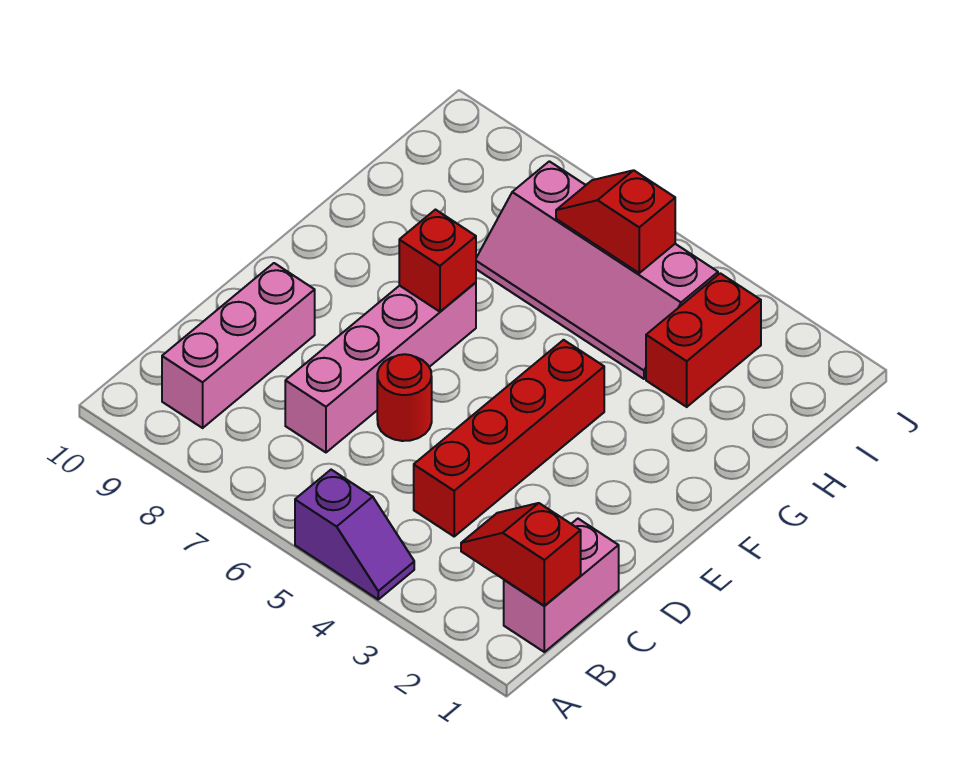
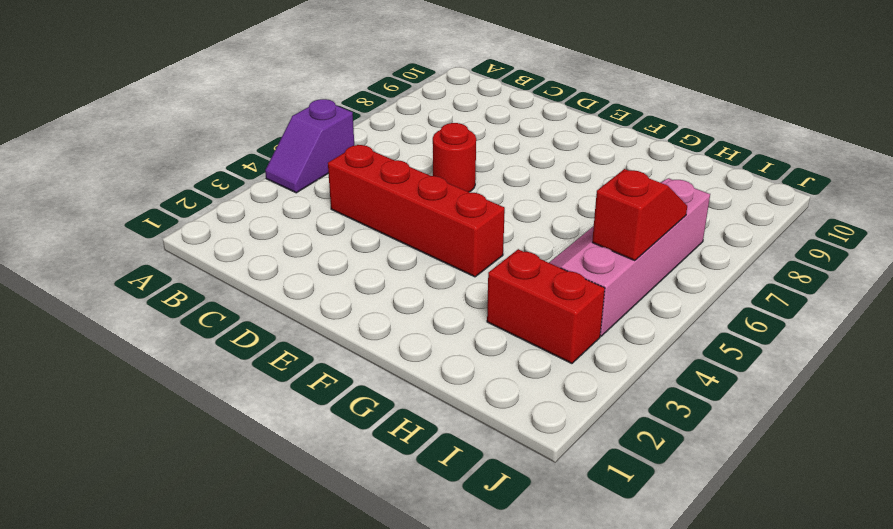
none -> pink brick B1:C1 level 1
none -> pink brick B9:D9 level 1

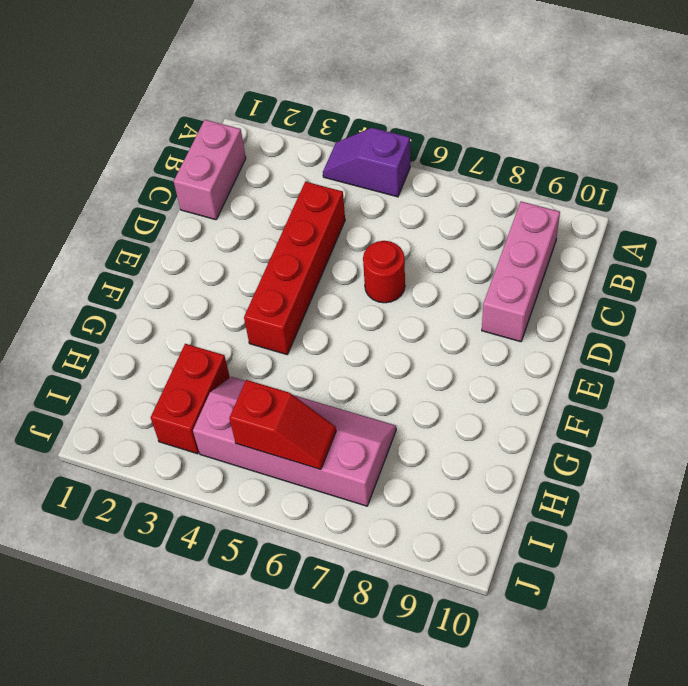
none -> pink brick C7:F7 level 1
none -> red slope B1:B2 level 2 top 1

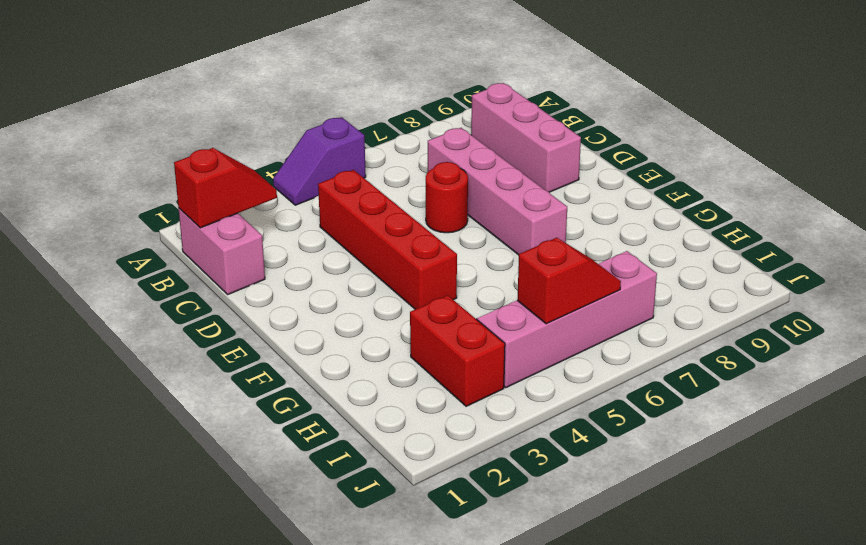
none -> red brick F7 level 2

